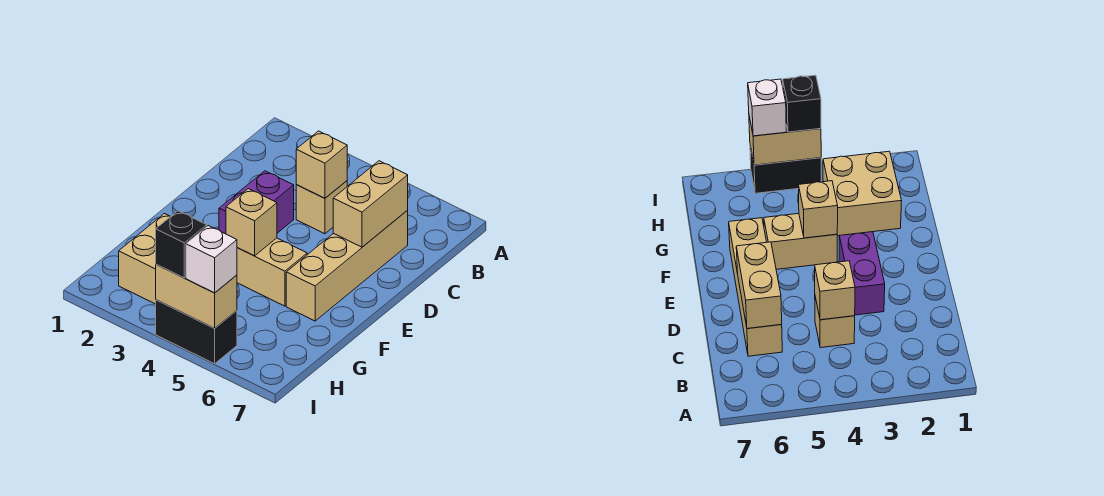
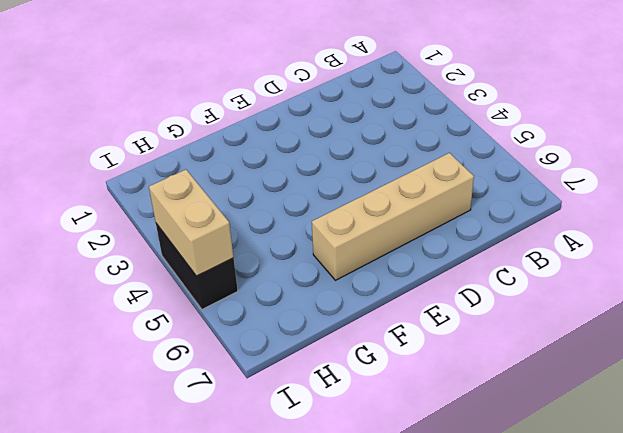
none -> tan brick C4 level 1
none -> purple brick D3:E3 level 1
none -> tan brick F4:F5 level 1

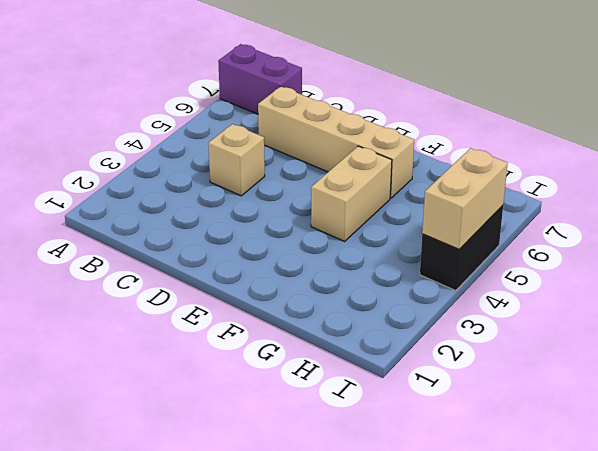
purple brick A7:B7 level 1 -> purple brick D3:E3 level 1
none -> tan brick G2:H3 level 1
none -> tan brick C4 level 2
none -> tan brick C6:D6 level 2

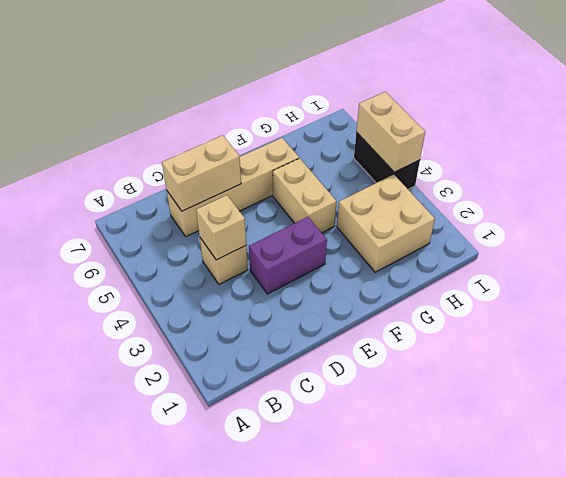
none -> tan brick F4 level 2
none -> black brick I4 level 3
none -> white brick I5 level 3

